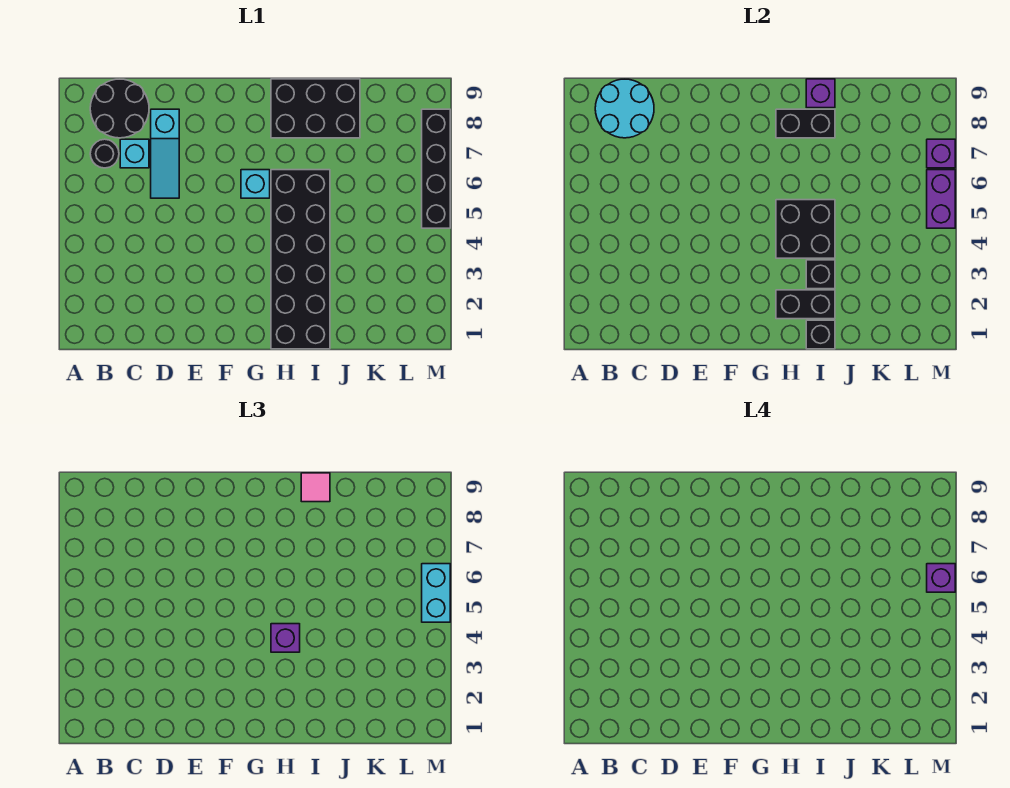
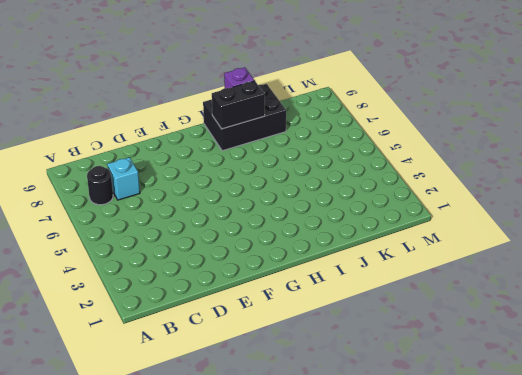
none -> black round brick B8:C9 level 1
none -> cyan slope D6:D8 level 1 top 8
none -> cyan brick G6 level 1

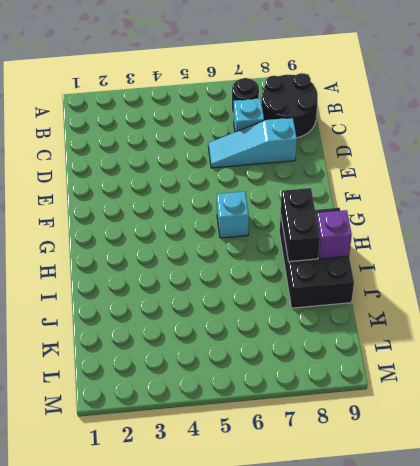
none -> black brick H1:I6 level 1
none -> black brick M5:M8 level 1
none -> cyan round brick B8:C9 level 2

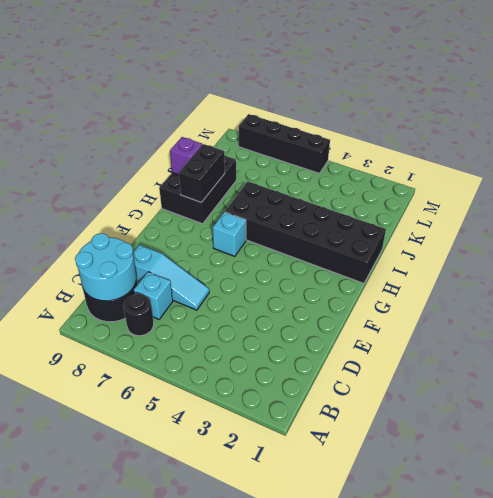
none -> black brick H2:I2 level 2
none -> black brick H4:I5 level 2
none -> black brick I1 level 2

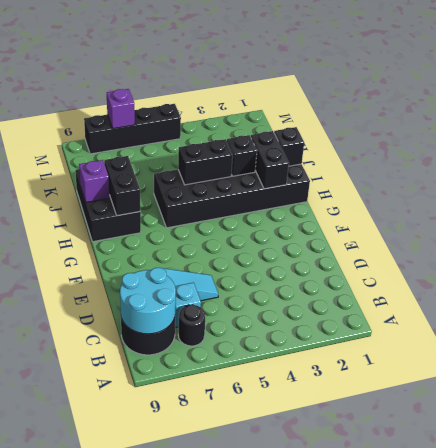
black brick I4:I5 level 2 -> black brick H4:I5 level 2
none -> cyan brick G6 level 1
none -> purple brick M5:M6 level 2
none -> purple brick H4 level 3

